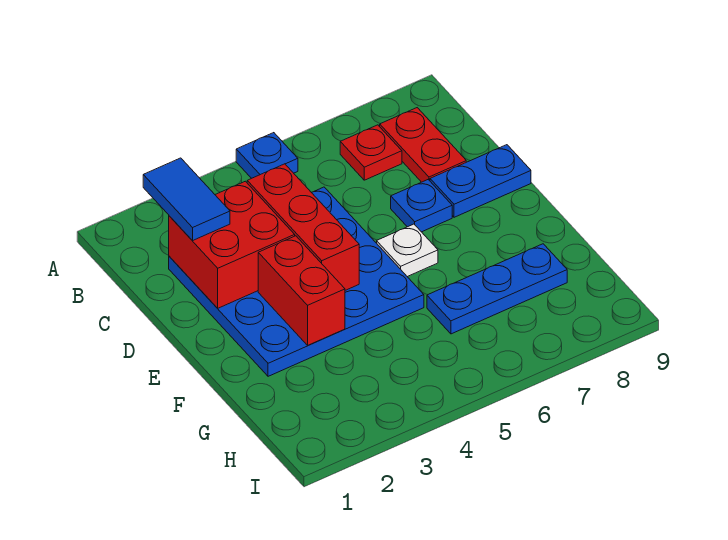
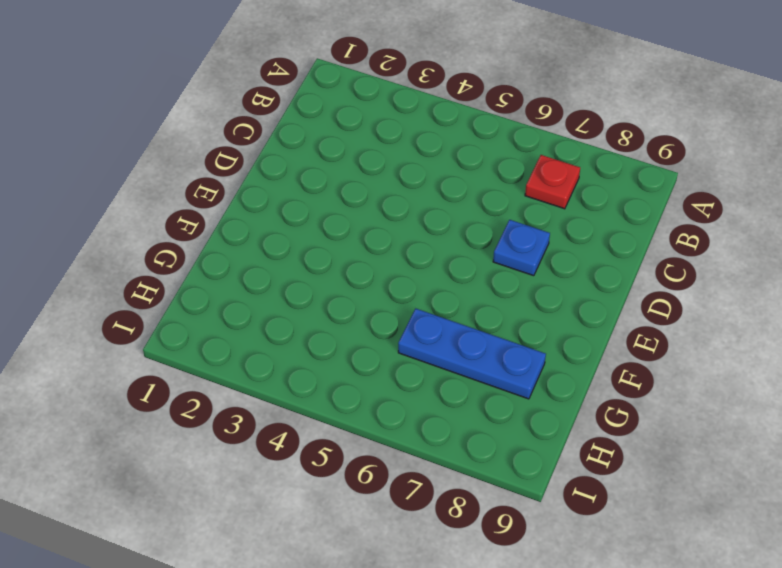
none -> blue plate A5 level 1
none -> red plate B8:C8 level 1
none -> blue plate C2:F5 level 1

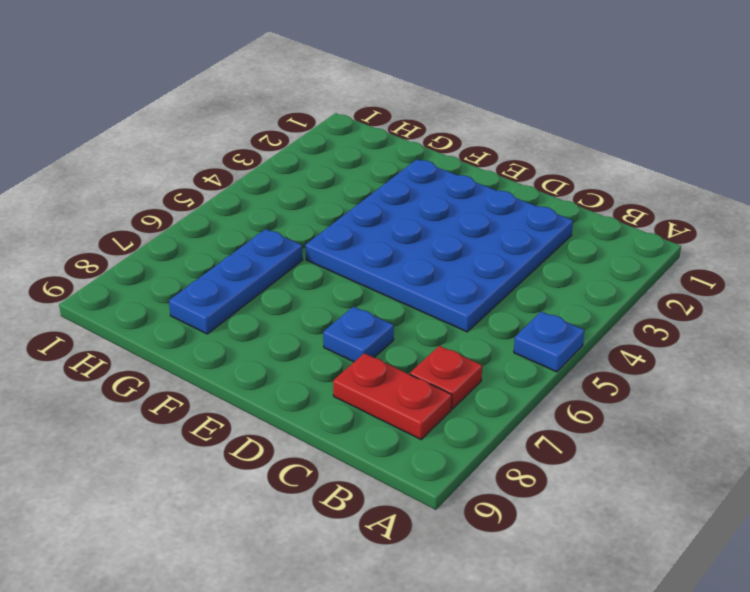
none -> blue plate D8:D9 level 1
none -> white plate E6 level 1
none -> red brick C2:D3 level 2

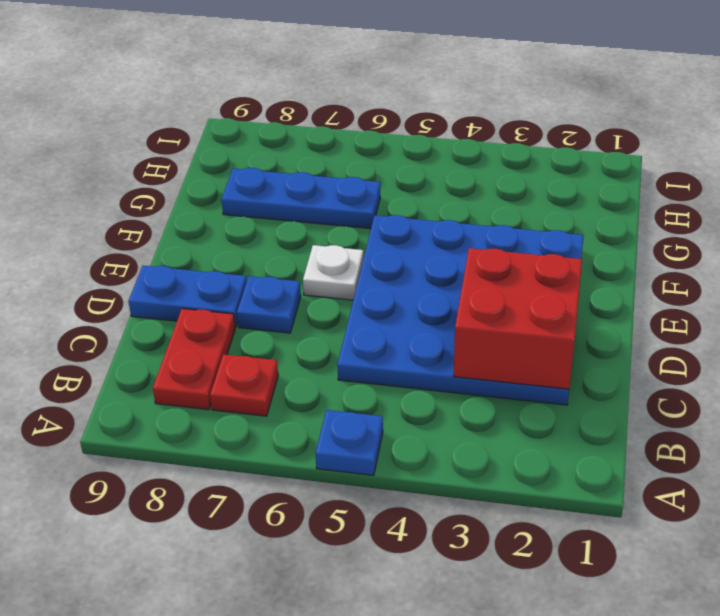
none -> red brick C4:E4 level 2
none -> red brick E3:F3 level 2
none -> blue tile B2:C2 level 3

